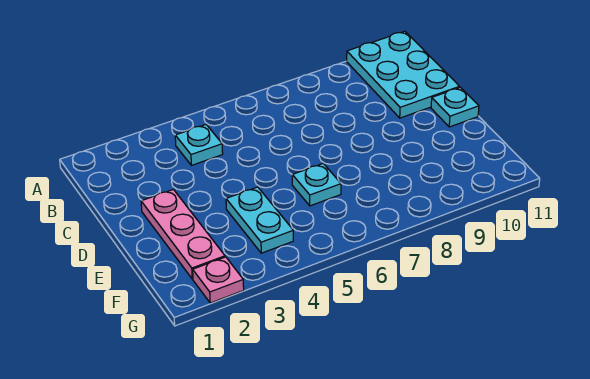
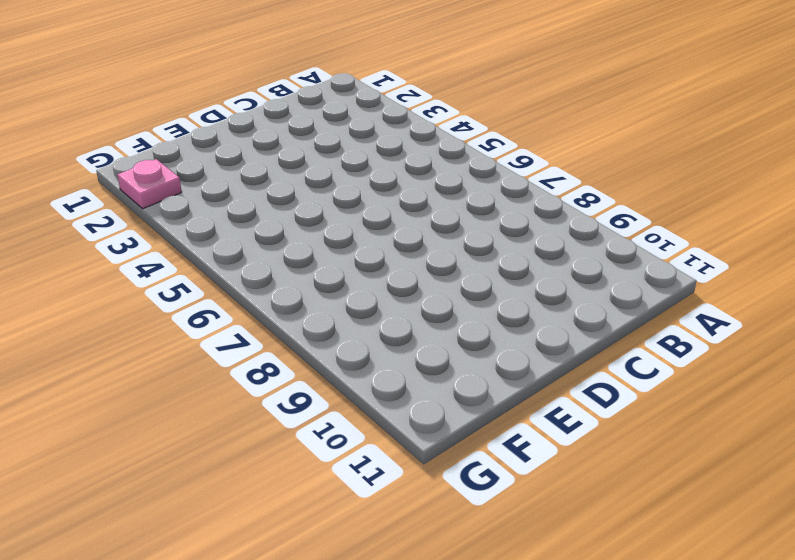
none -> cyan plate A10:C11 level 1
none -> cyan plate B4 level 1

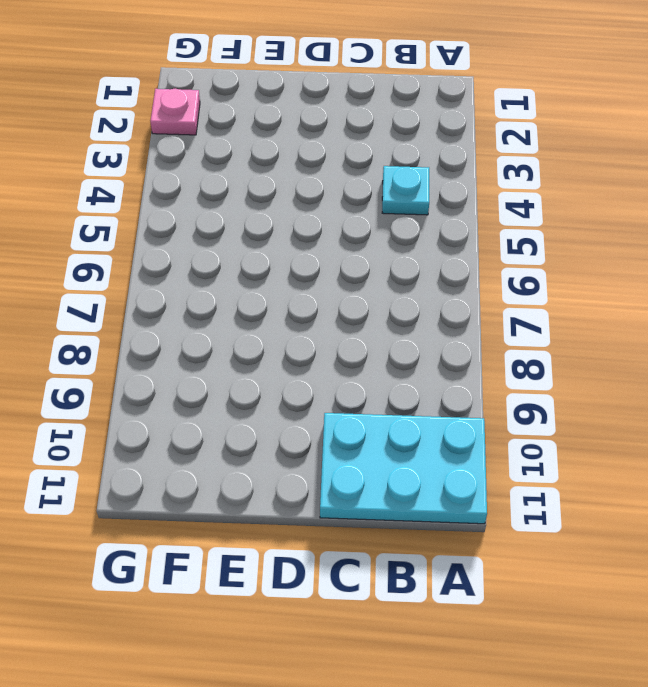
none -> pink plate D2:F2 level 1
none -> cyan plate D11 level 1

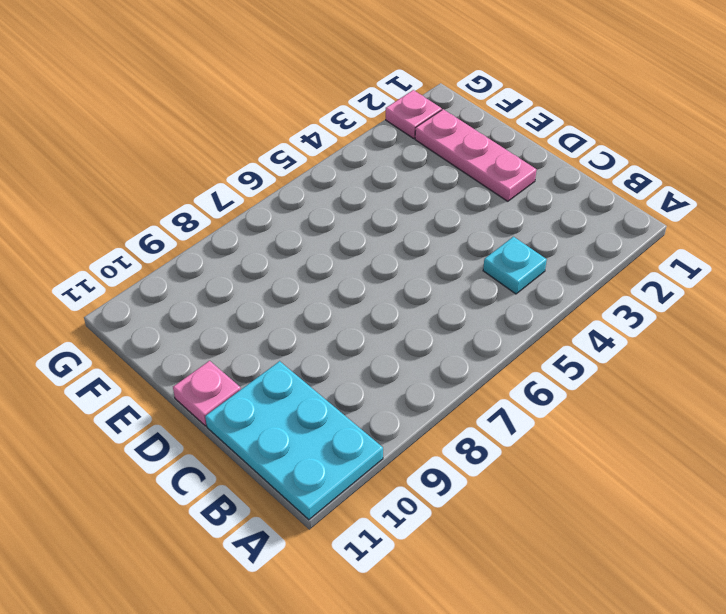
pink plate D11 level 1 -> cyan plate D11 level 1
none -> cyan plate E4:F4 level 1
none -> cyan plate E6 level 1

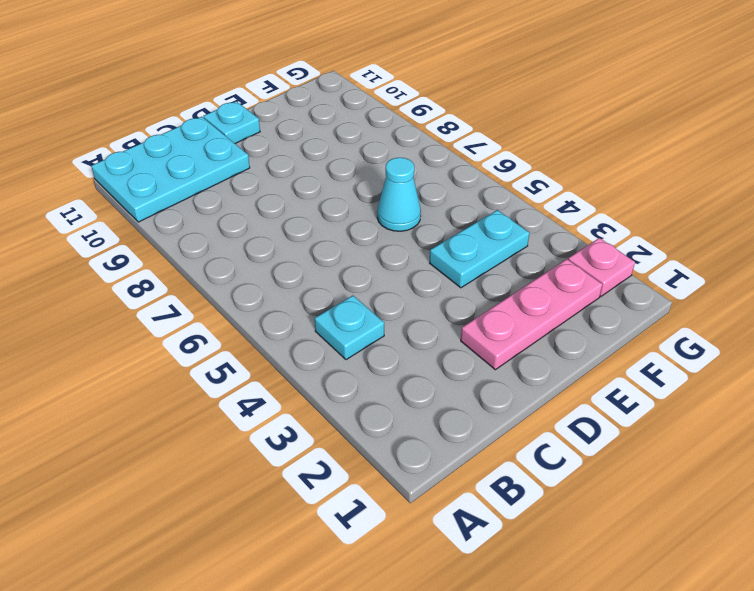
cyan cone E6 level 1 -> cyan plate E6 level 1

